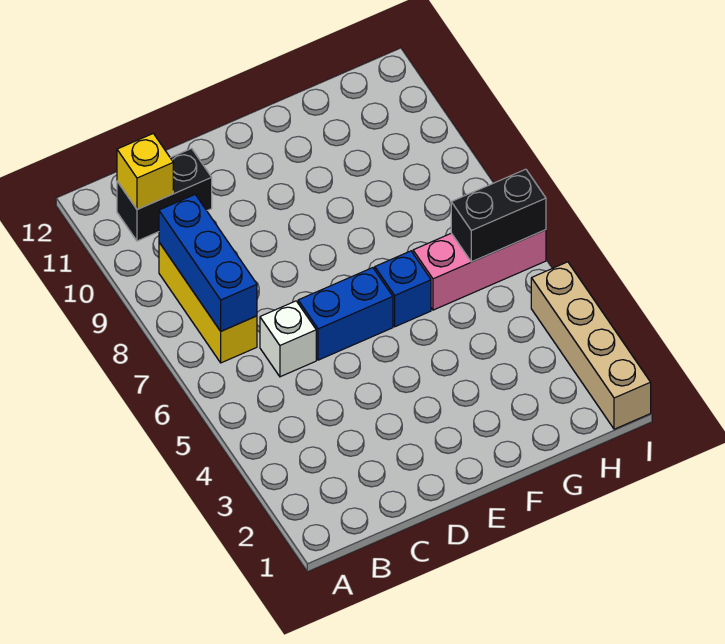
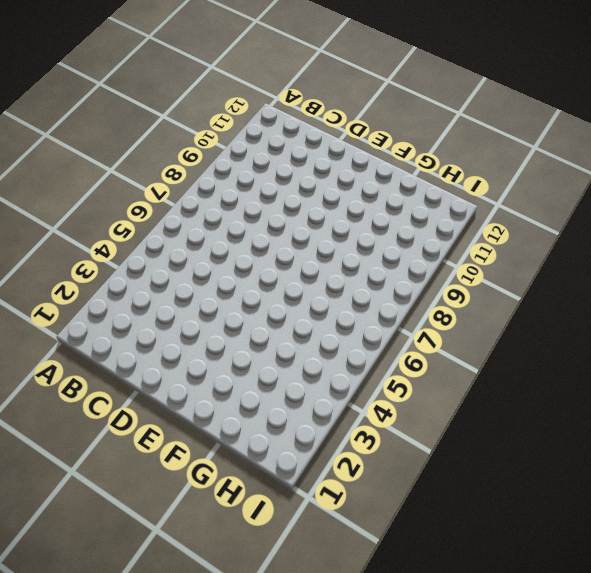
none -> yellow brick B7:B9 level 1
none -> black brick B11:C11 level 1

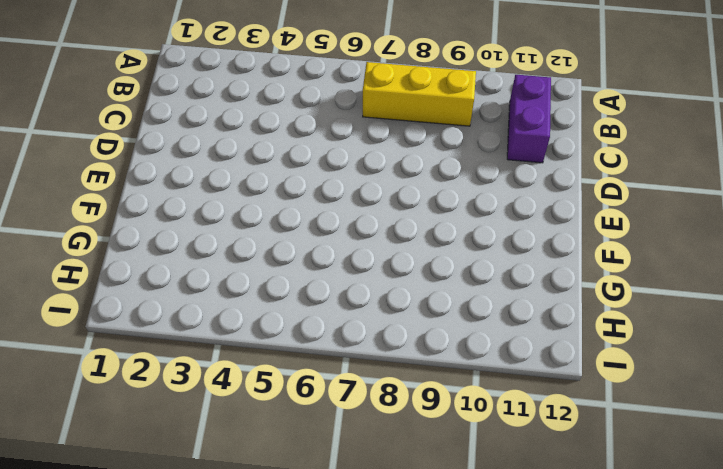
purple brick B11:C11 level 1 -> black brick B11:C11 level 1
none -> white brick C6 level 1
none -> blue brick D6:E6 level 1

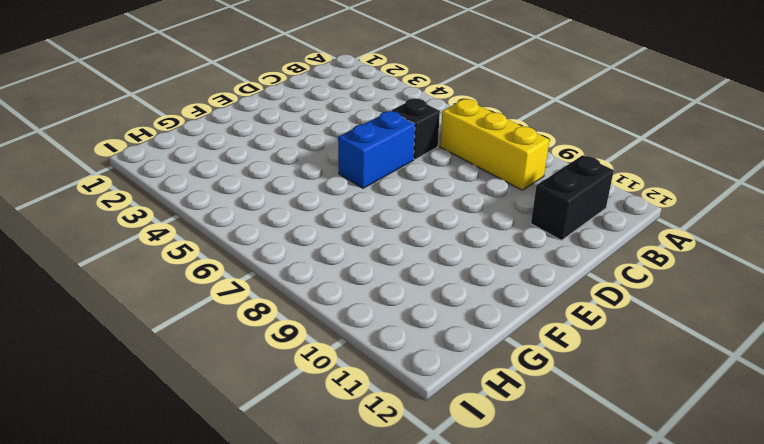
black brick C6 level 1 -> white brick C6 level 1
none -> blue brick F6 level 1
none -> pink brick G6:I6 level 1

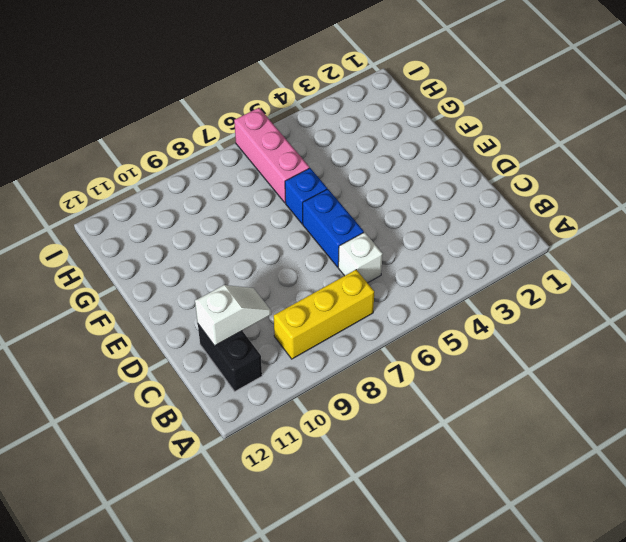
white slope C10:C11 level 2 top 11 -> none
none -> tan brick I1:I4 level 1
none -> blue brick B7:B9 level 2

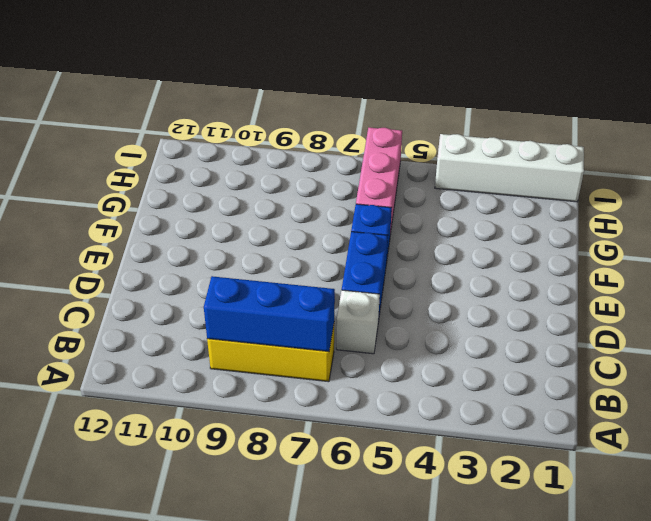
white brick I1:I4 level 1 -> tan brick I1:I4 level 1
none -> black brick B11:C11 level 1
none -> yellow brick B11 level 2

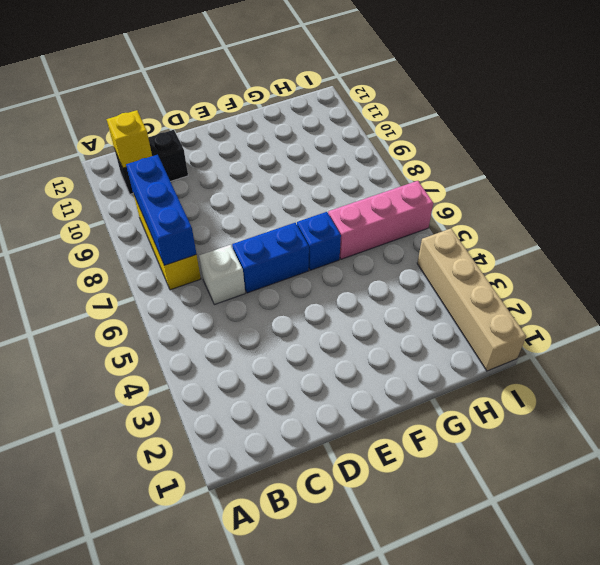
none -> black brick H6:I6 level 2

